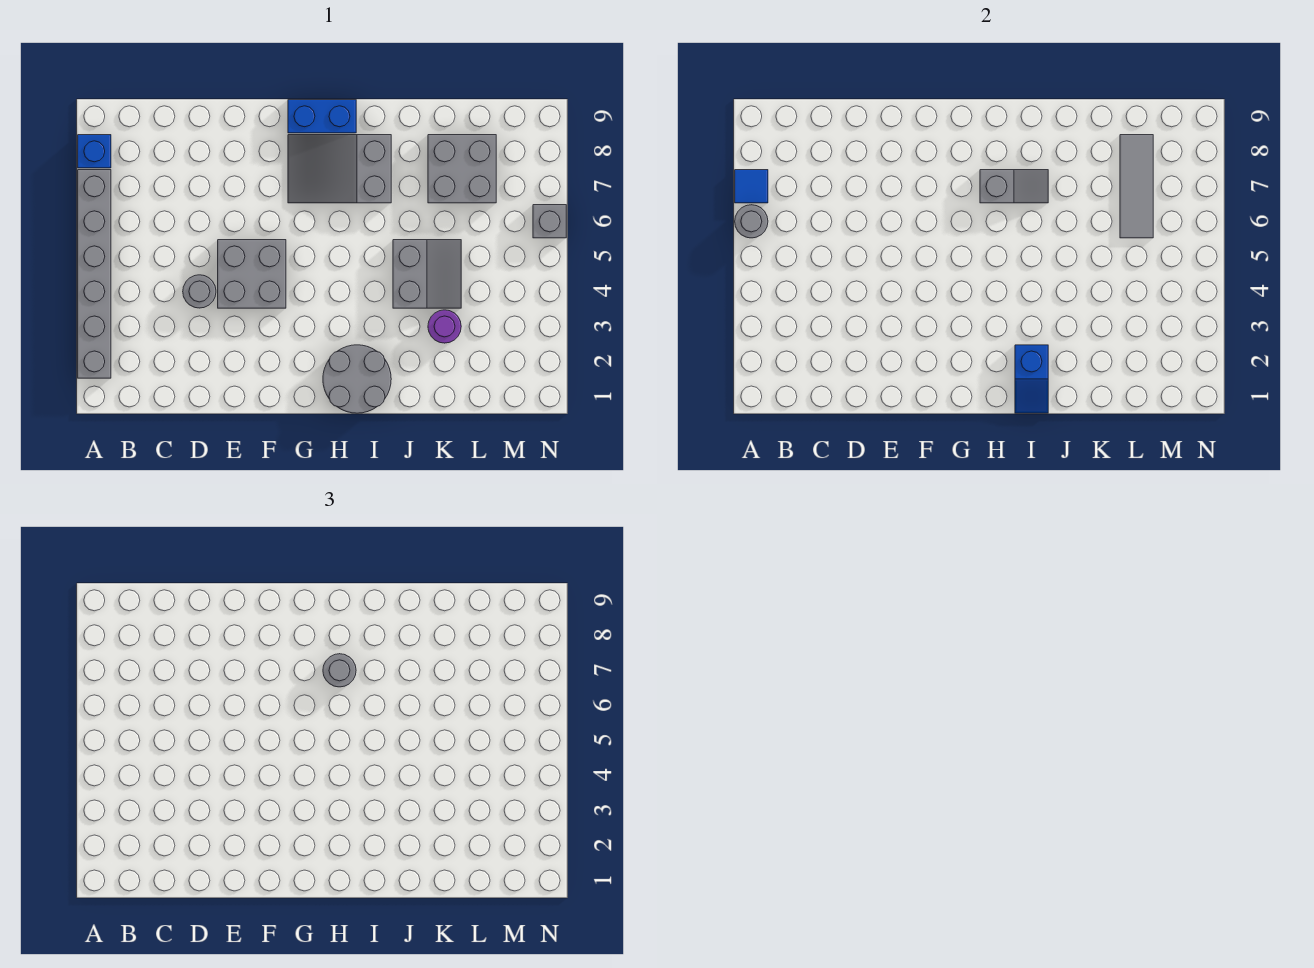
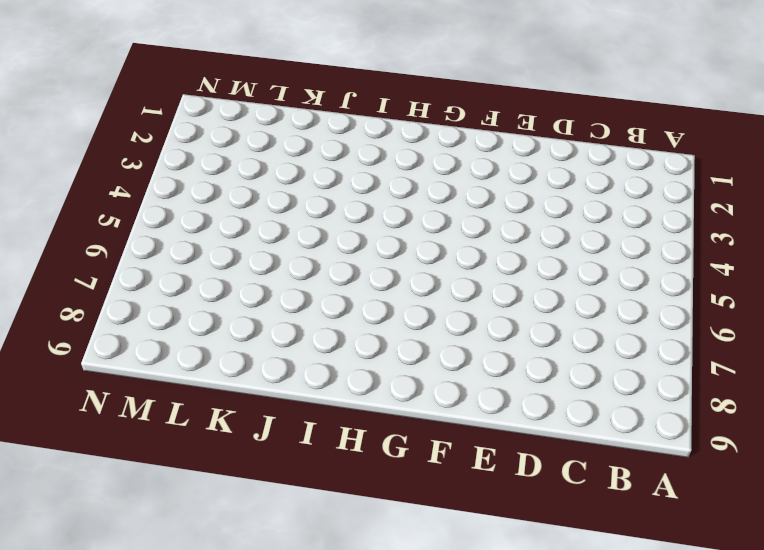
none -> grey brick A2:A7 level 1
none -> blue brick A8 level 1
none -> grey round brick D4 level 1

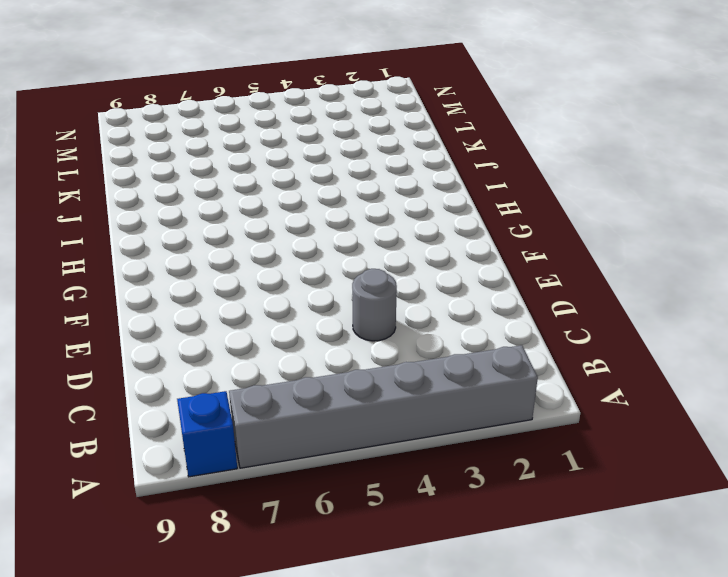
none -> grey brick E4:F5 level 1
none -> grey slope G7:I8 level 1 top I
none -> blue brick G9:H9 level 1

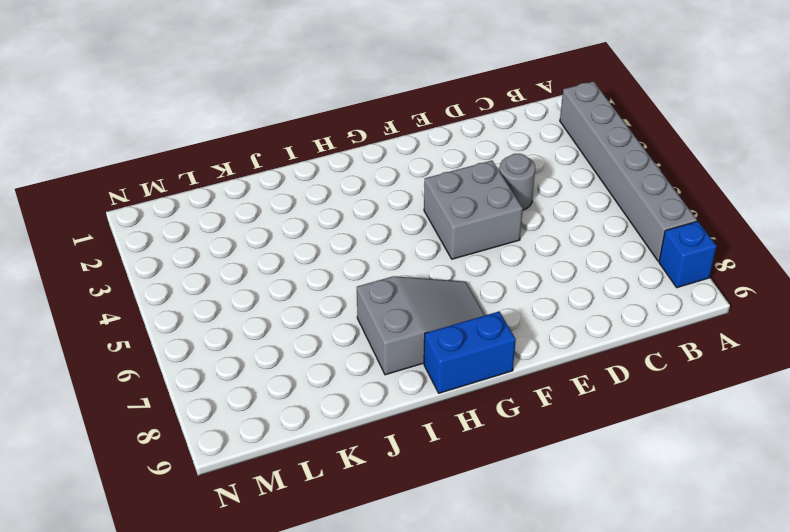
none -> grey round brick H1:I2 level 1
none -> grey slope J4:K5 level 1 top J
none -> purple round brick K3 level 1

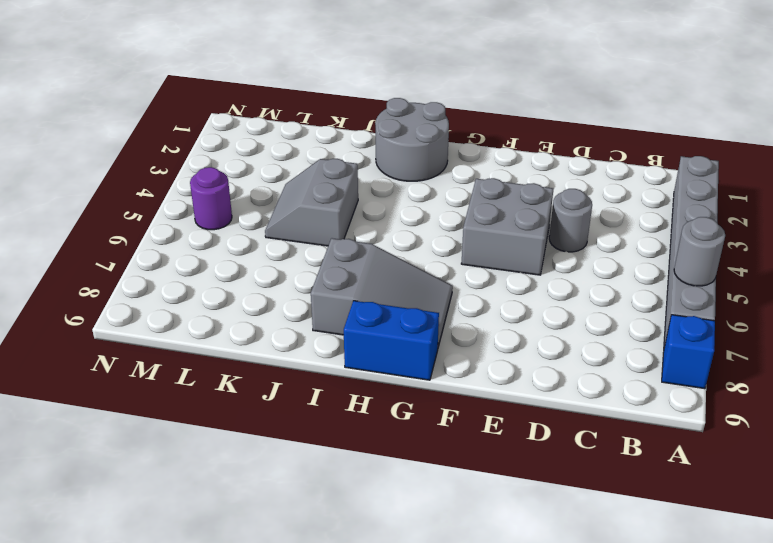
purple round brick M5 level 1 -> purple round brick K3 level 1
none -> grey brick K7:L8 level 1
none -> grey brick N6 level 1
none -> blue tile A7 level 2

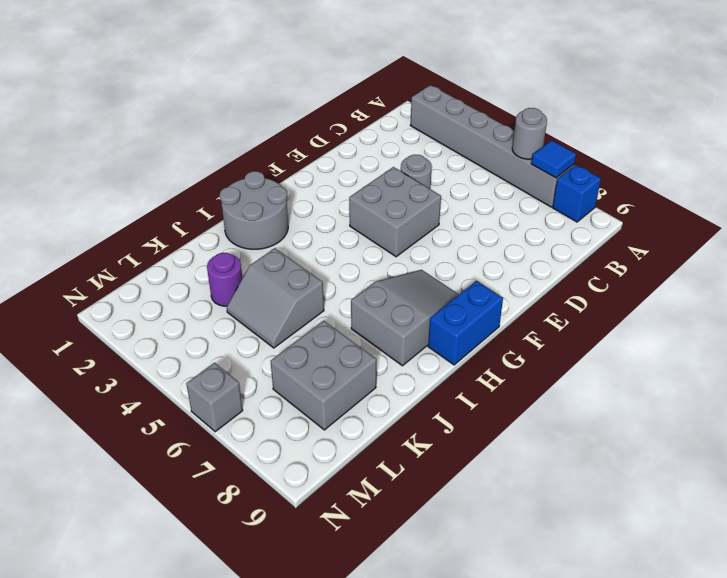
none -> grey slope H7:I7 level 2 top H
none -> blue slope I1:I2 level 2 top 2
none -> grey tile L6:L8 level 2

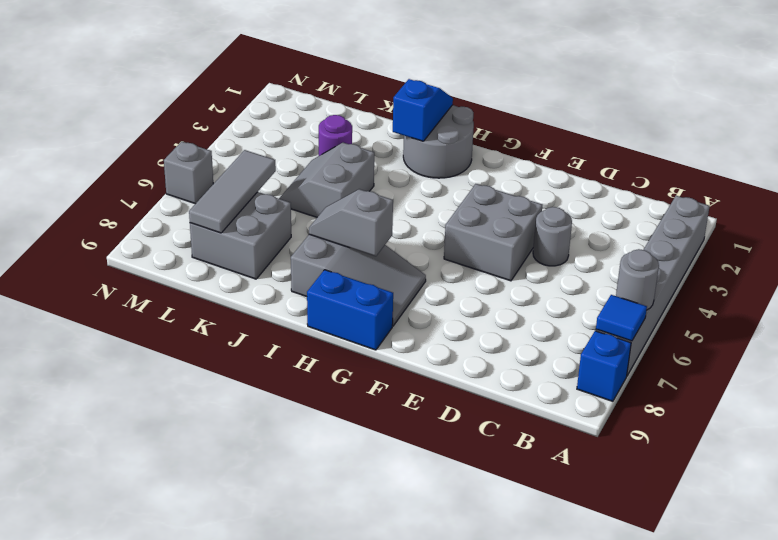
none -> grey round brick H7 level 3

